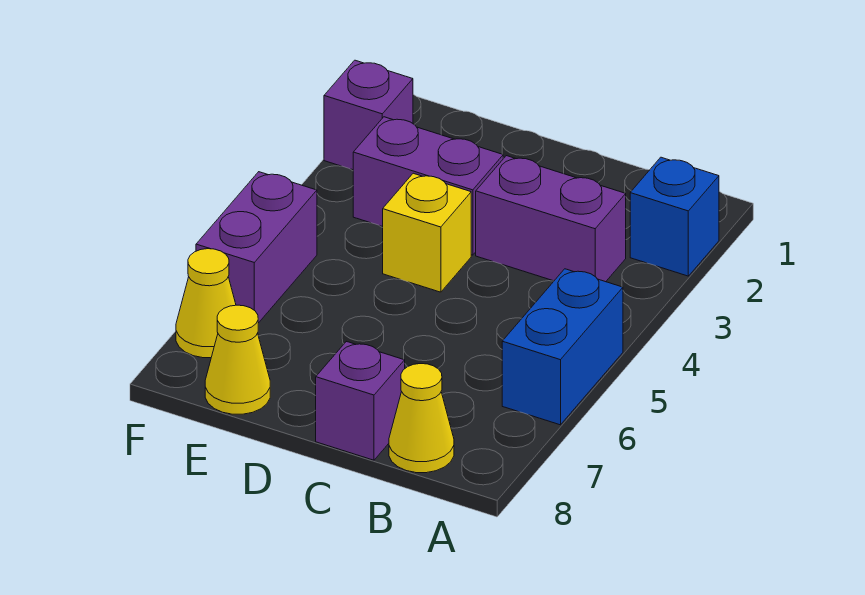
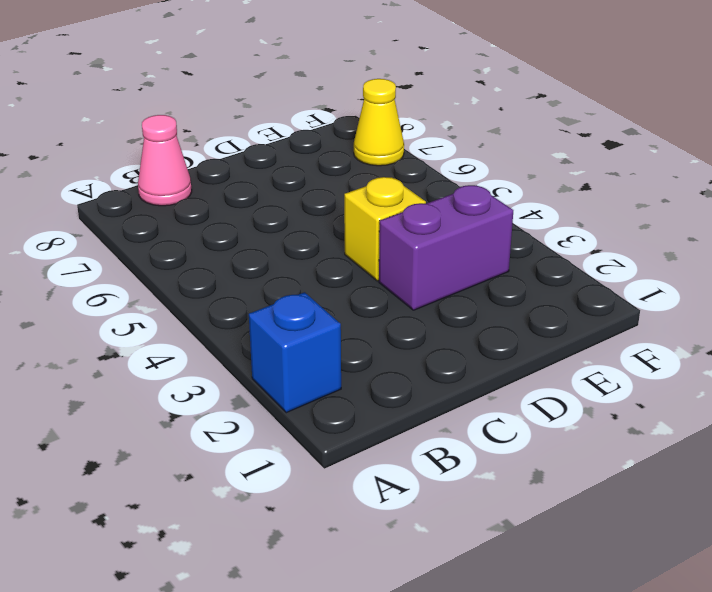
pink cone B8 level 1 -> yellow cone B8 level 1
none -> blue brick A5:A6 level 1
none -> purple brick B3:C3 level 1

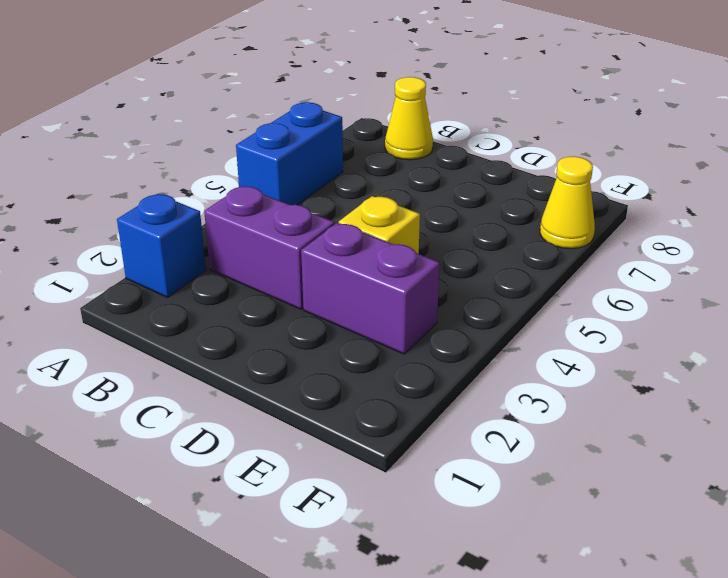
none -> purple brick C8 level 1
none -> yellow cone E8 level 1

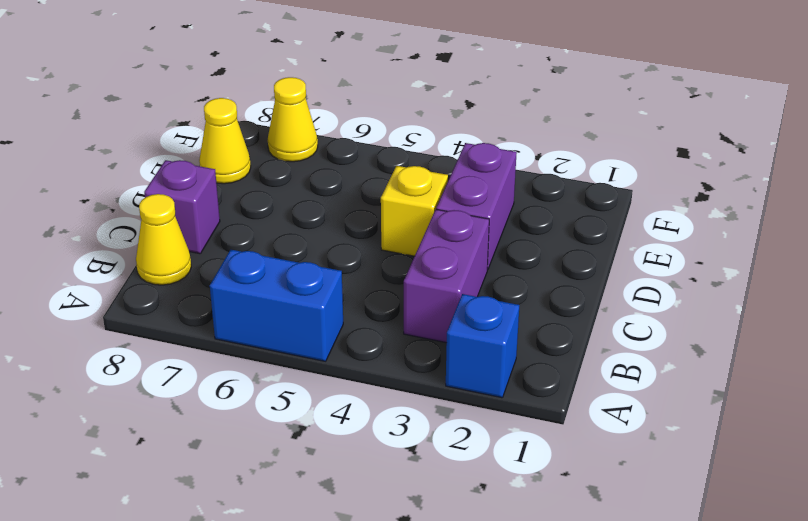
none -> purple brick F2 level 1
none -> purple brick F5:F6 level 1

